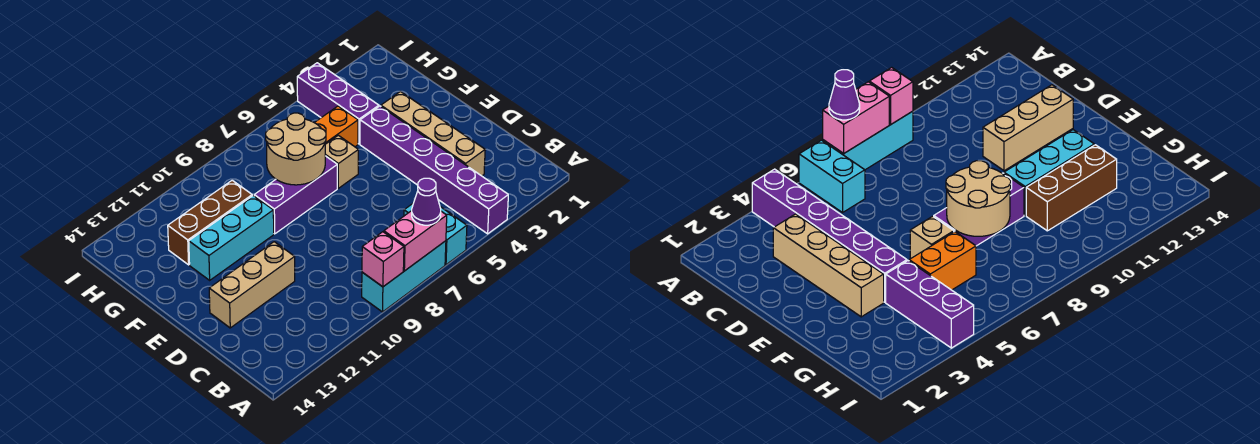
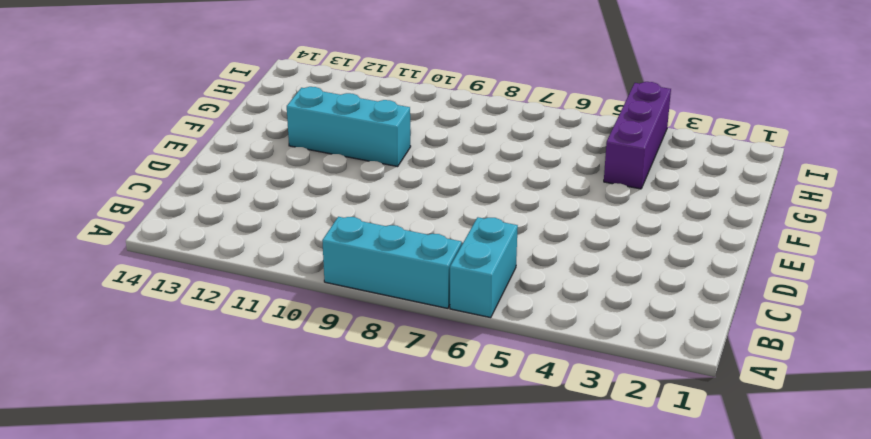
none -> purple brick A4:F4 level 1
none -> tan brick C3:F3 level 1
none -> tan brick D11:D13 level 1

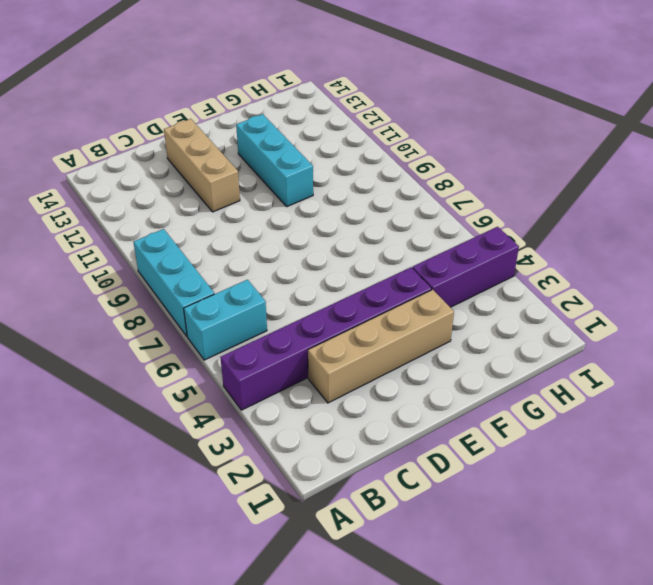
none -> tan brick F6 level 1
none -> purple brick F7:F9 level 1
none -> orange brick G5:G6 level 1

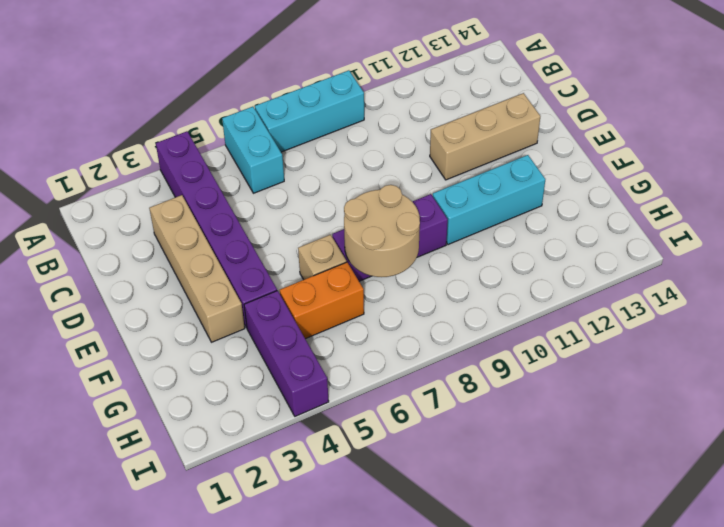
none -> brown brick G10:G12 level 1
none -> pink brick A7:A8 level 2
none -> pink brick A9 level 2

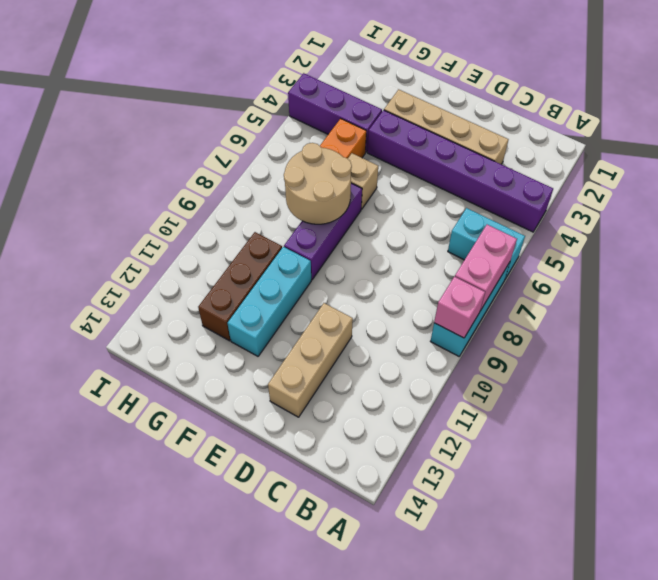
none -> purple cone A7 level 3

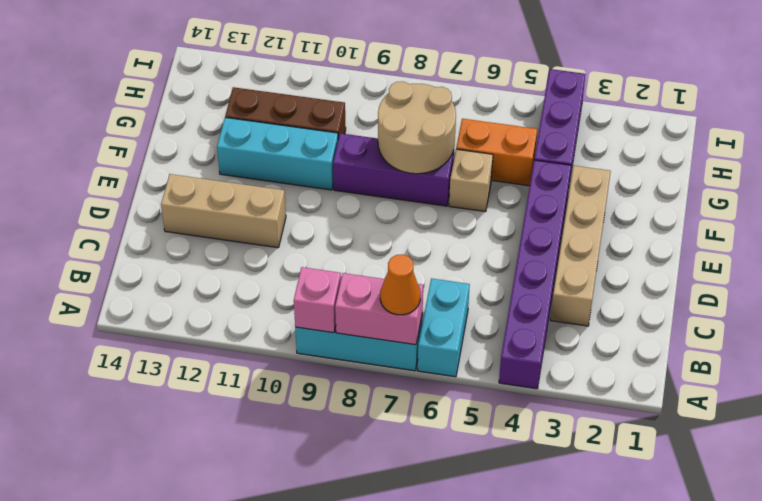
orange cone A7 level 3 -> purple cone A7 level 3

